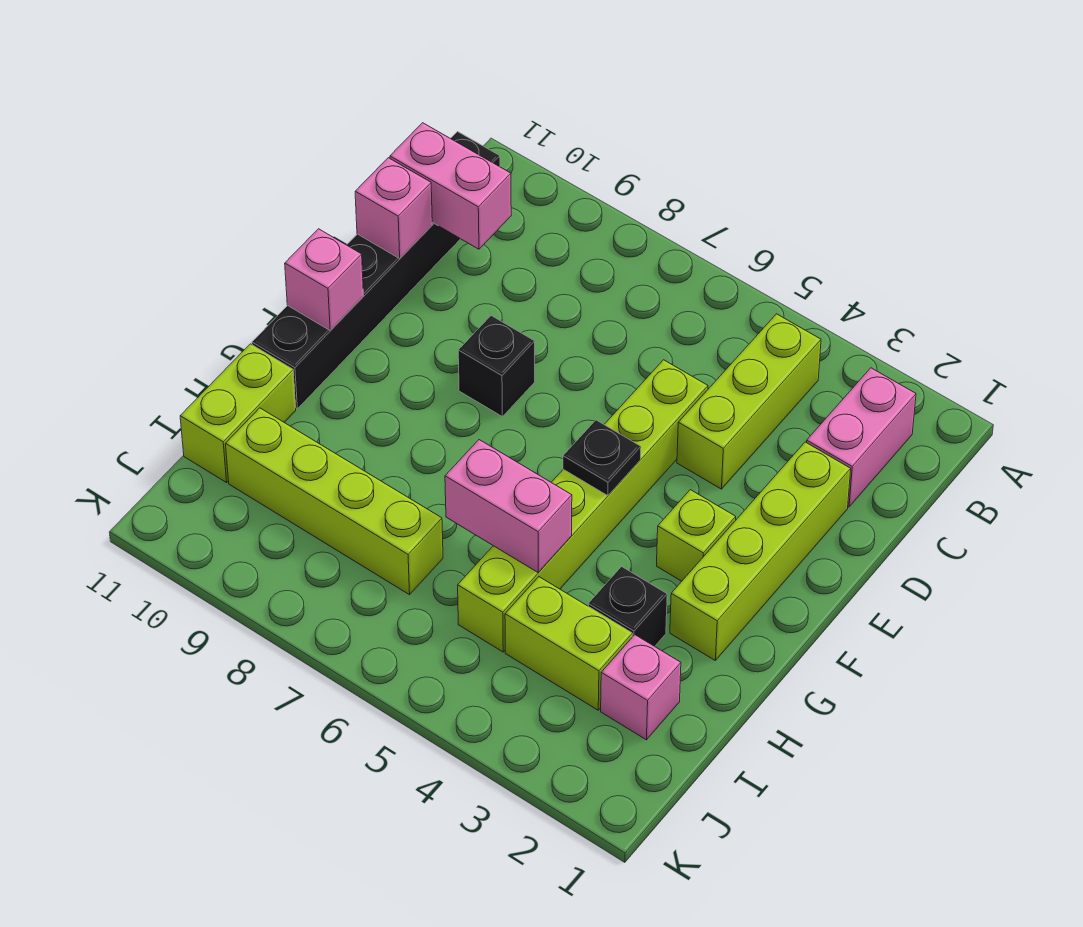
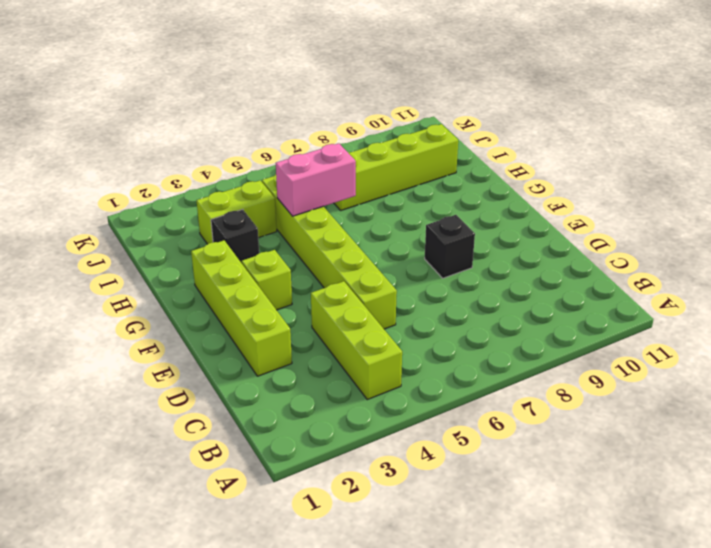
none -> pink brick B2:C2 level 1
none -> black brick B11:G11 level 1
none -> lime brick H11:I11 level 1

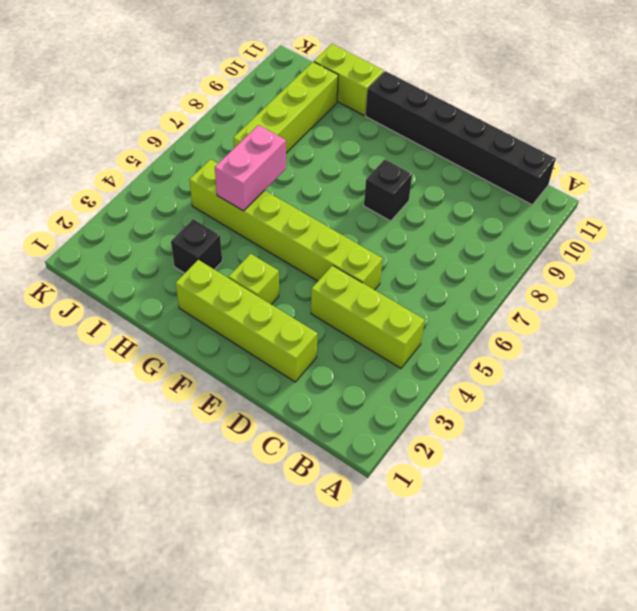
none -> pink brick B2:C2 level 1
none -> pink brick I2 level 1
none -> lime brick I3:I4 level 1

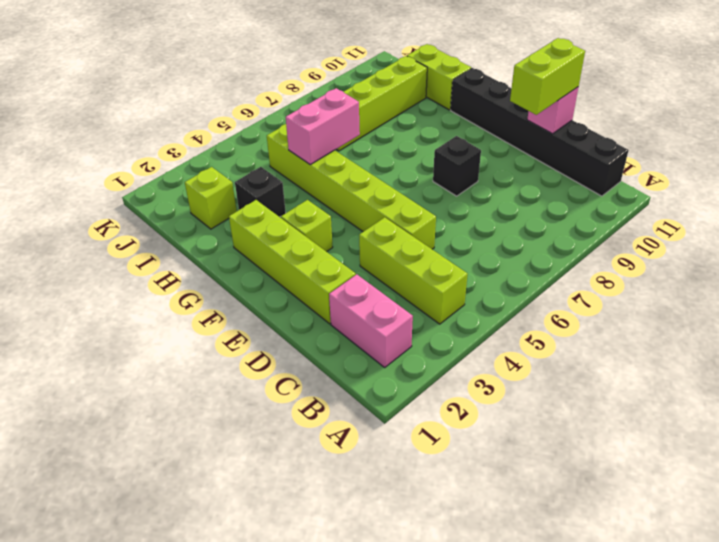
lime brick D10:D11 level 3 -> lime brick I3:I4 level 1
lime brick I2 level 1 -> pink brick I2 level 1
none -> pink brick C10:C11 level 2
none -> black plate F5 level 2
none -> pink brick F11 level 2

